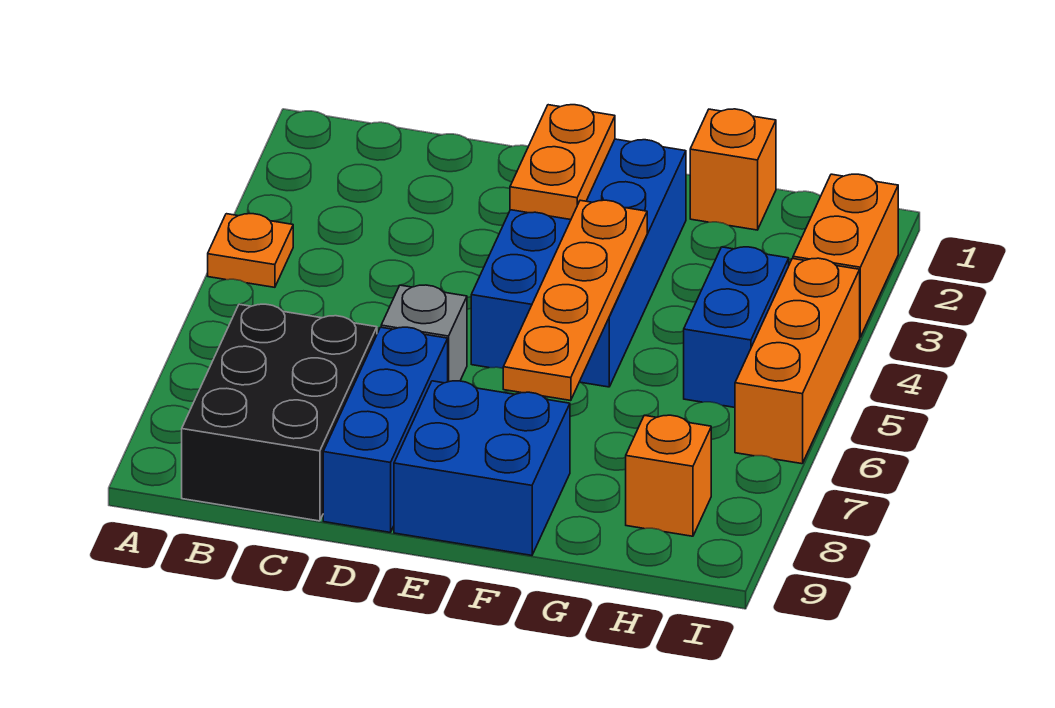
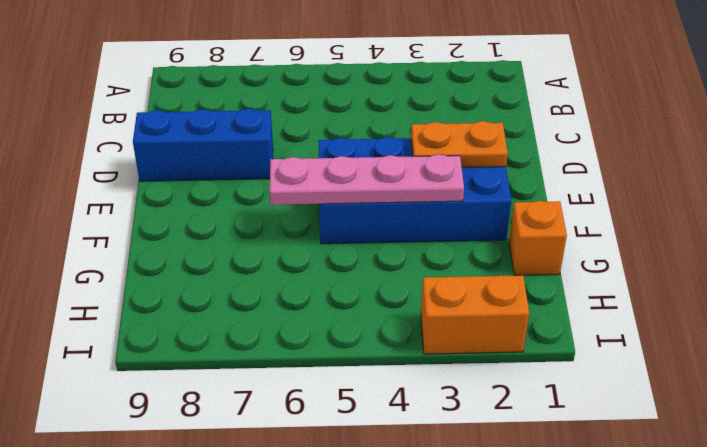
pink plate F3:F6 level 2 -> orange plate F4:F7 level 2
none -> orange plate A4 level 1
none -> black brick B7:C9 level 1
none -> grey brick D6 level 1

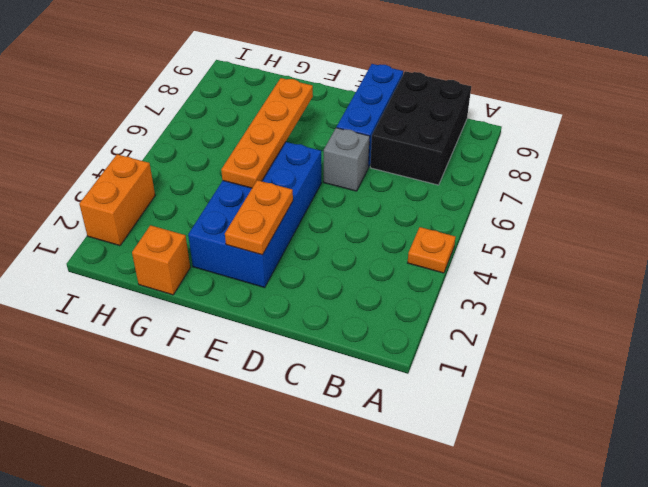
none -> blue brick E8:F9 level 1
none -> blue brick H4:H5 level 1
none -> orange brick H8 level 1

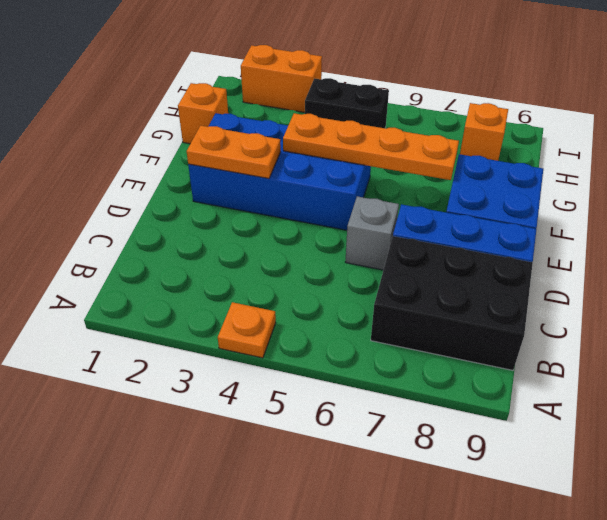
black brick H4:H5 level 1 -> blue brick H4:H5 level 1
none -> orange brick I4:I6 level 1

